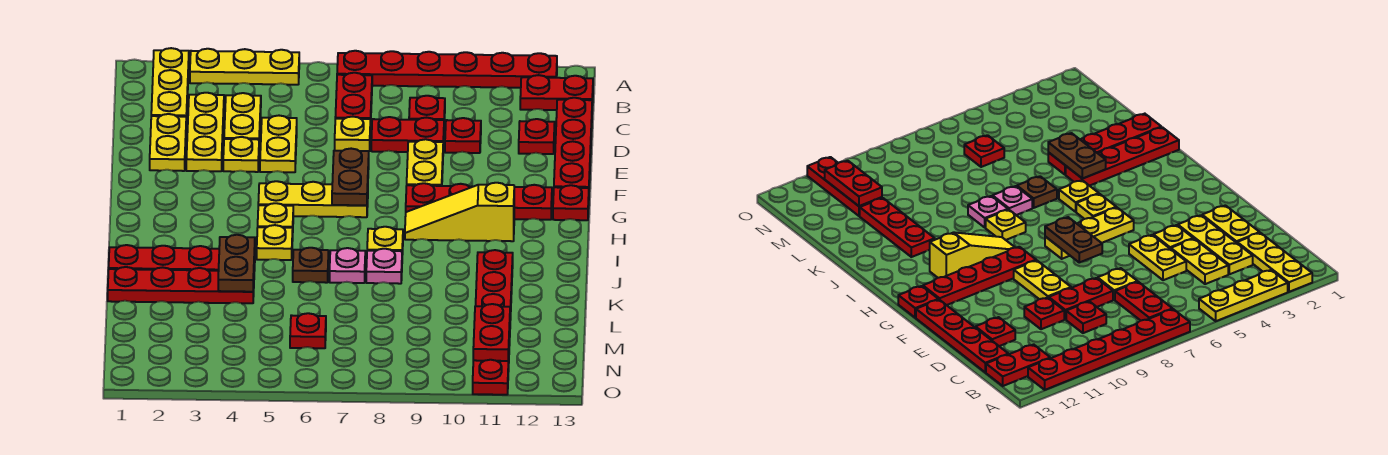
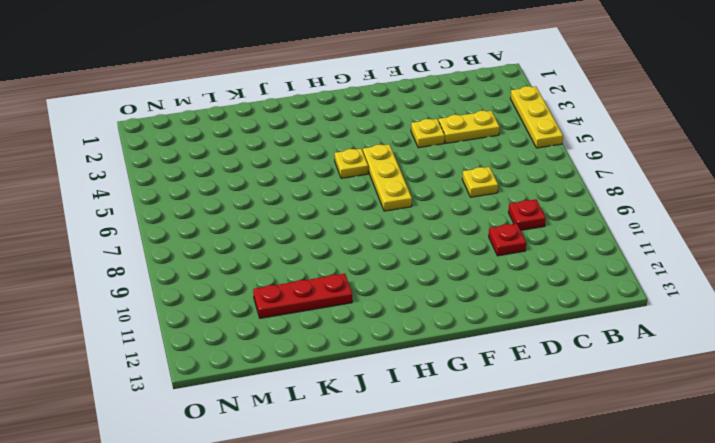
none -> yellow plate A2:C2 level 1
none -> red plate A7:A12 level 1
none -> red plate B7:C7 level 1
none -> red plate B12:B13 level 1

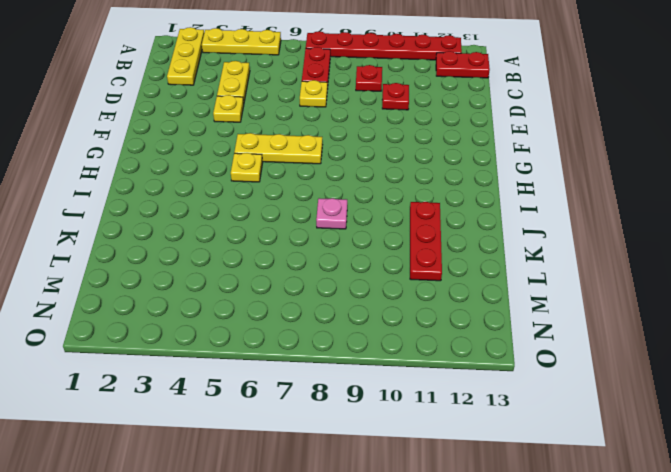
none -> yellow plate C3:E3 level 1
none -> red plate C13:F13 level 1
none -> yellow plate D2:E2 level 1
none -> yellow plate D5:E5 level 1

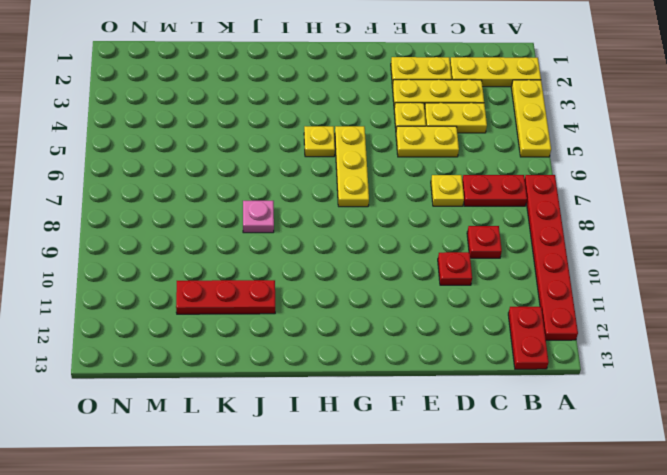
none -> red plate C13:F13 level 1
none -> red plate D8:D9 level 1
none -> red plate D12 level 1
none -> yellow plate E9:F9 level 1

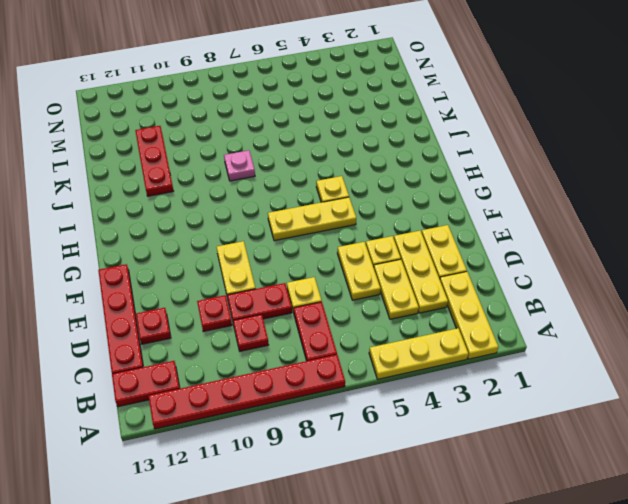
none -> red plate G9:G12 level 1
none -> red plate G13 level 1
none -> yellow slope H9:H11 level 1 top 11
none -> yellow plate I5 level 1

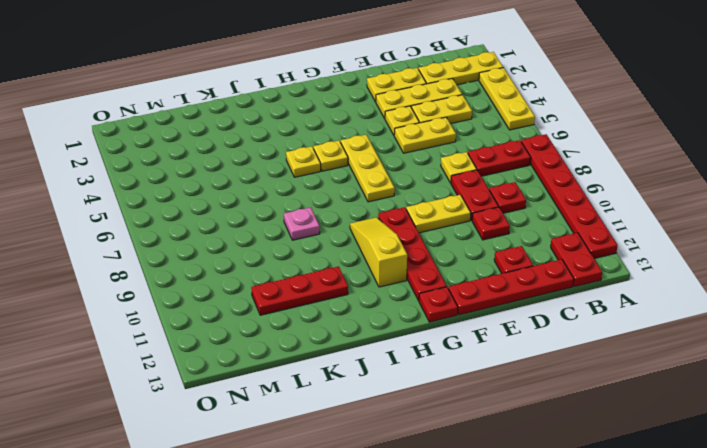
none -> yellow plate I8 level 1
none -> red plate J1:J4 level 1
none -> brown plate J6 level 1
none -> pink plate J7 level 1

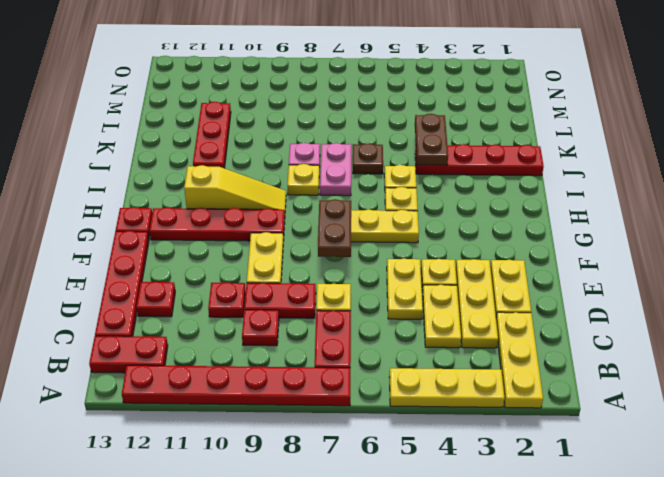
pink plate I7:J7 level 1 -> pink plate J7 level 1
none -> red plate K1:K4 level 1
none -> red plate M6 level 1
none -> red plate M11:O11 level 1
none -> red plate M11:N11 level 2

